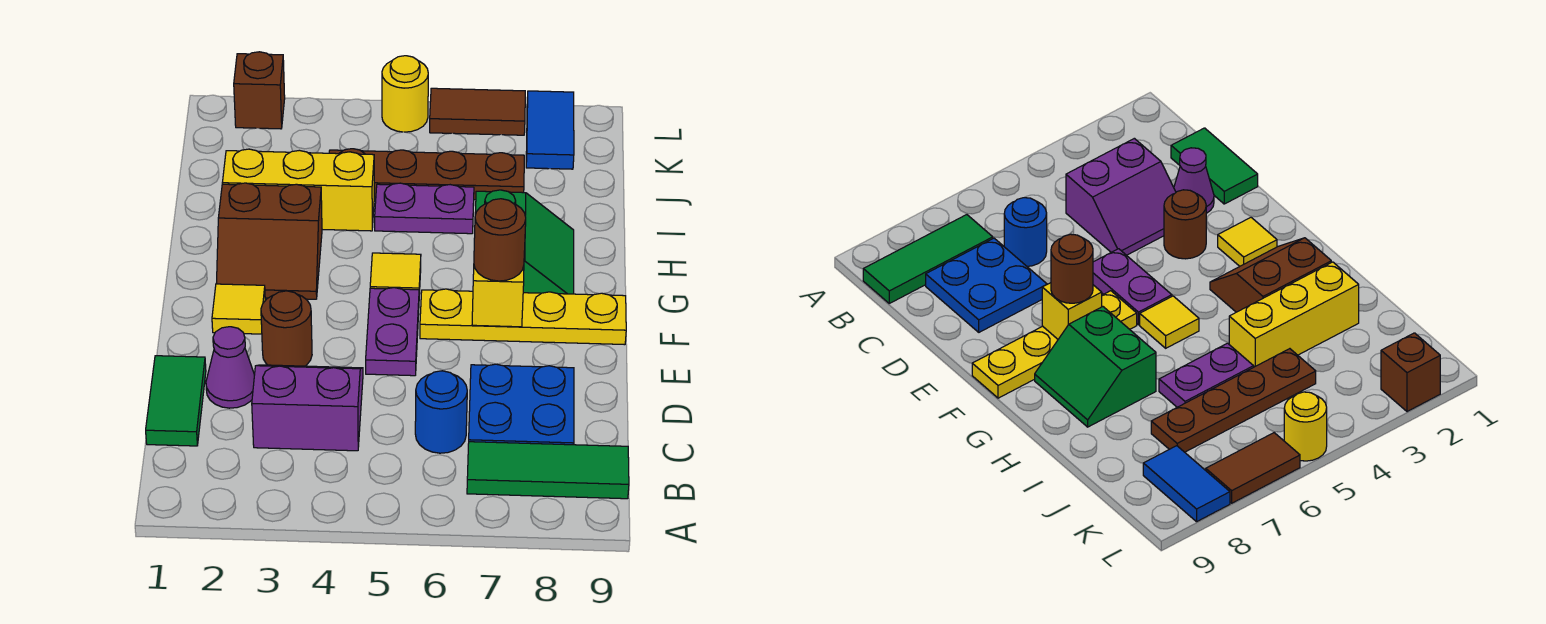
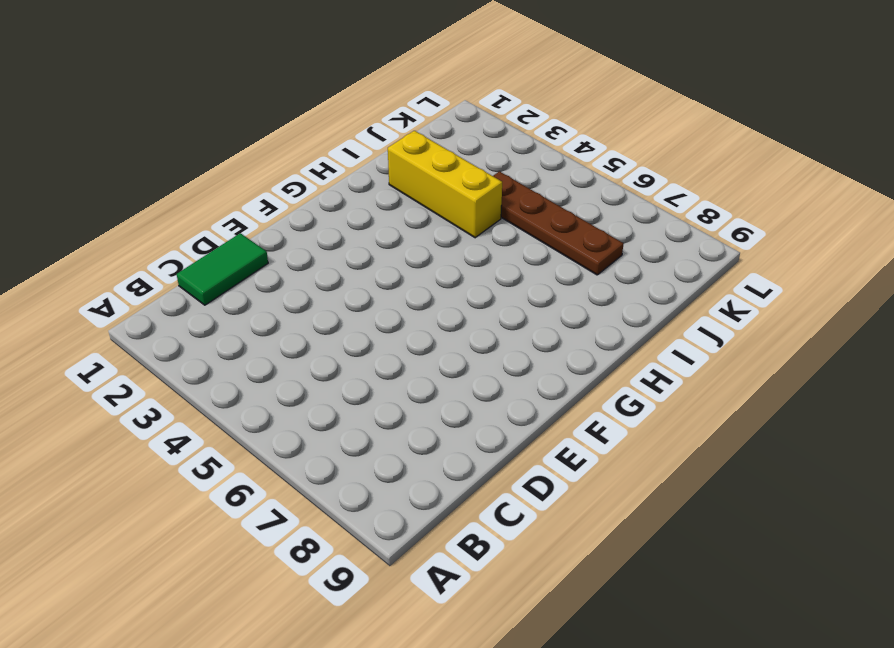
none -> green tile B7:B9 level 1
none -> purple slope C3:D4 level 1 top C
none -> blue round brick C6 level 1

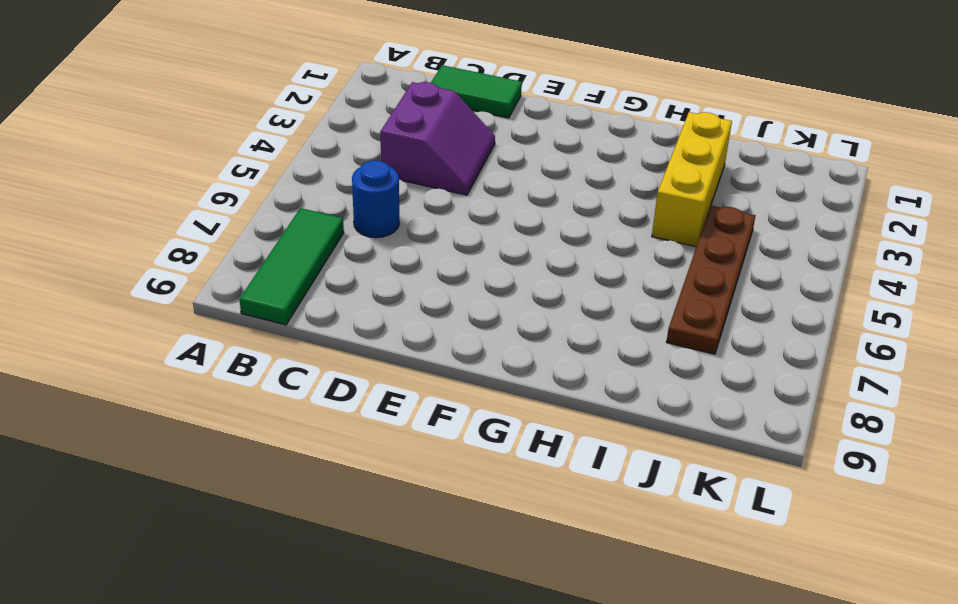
none -> blue plate C7:D8 level 1
none -> purple cone D2 level 1
none -> brown round brick E3 level 1

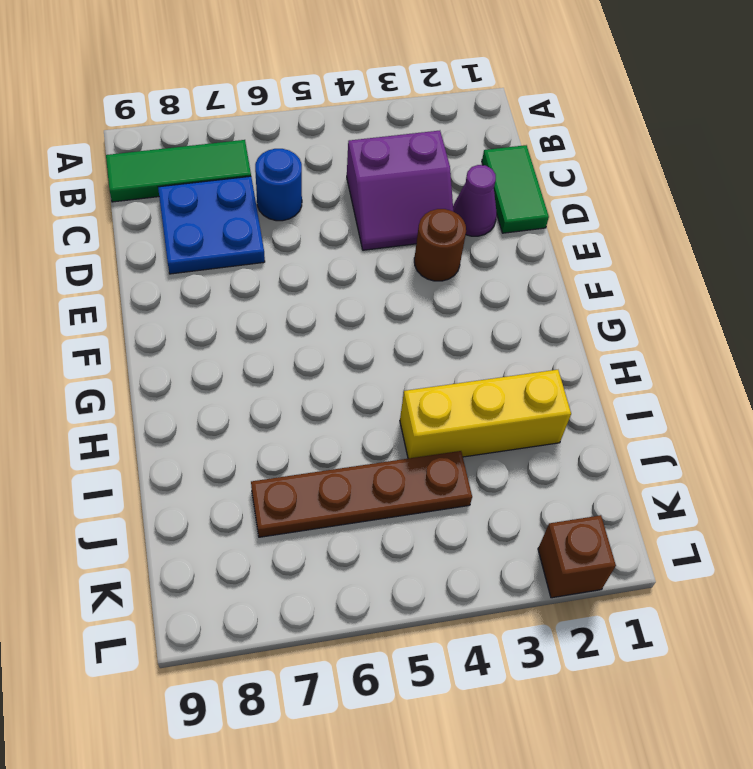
none -> purple plate E5:F5 level 1
none -> yellow tile F2 level 1
none -> yellow plate F6:F9 level 1

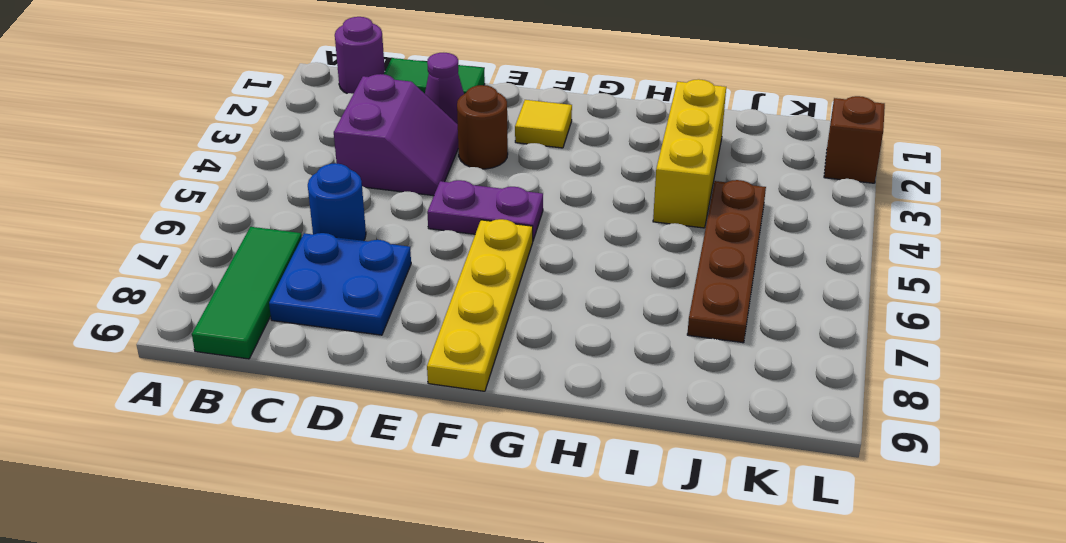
purple round brick B1 level 1 -> none
none -> brown slope G2:H3 level 1 top H
none -> yellow tile G5 level 1
none -> green slope G7:H8 level 1 top 7

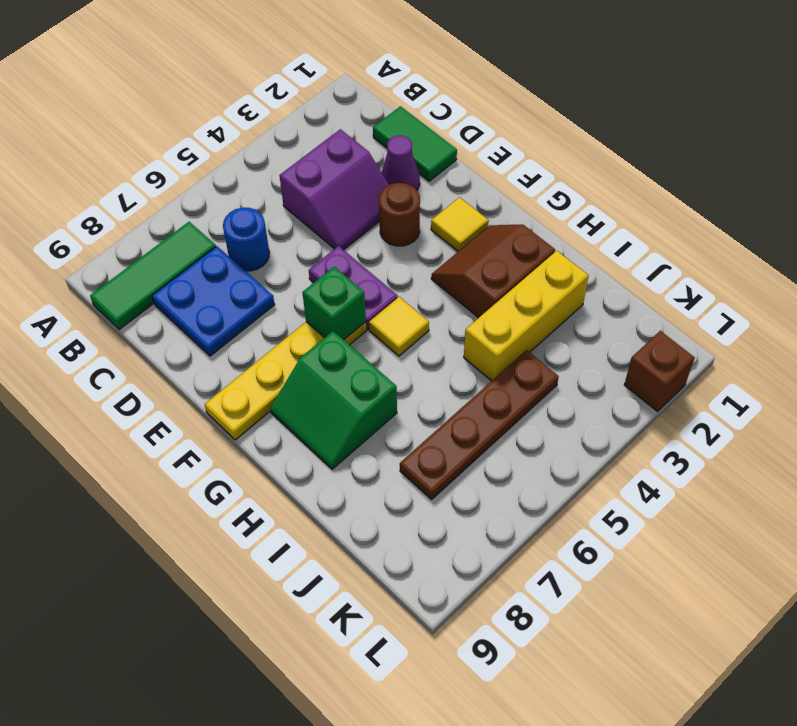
green brick F6 level 2 -> none
none -> purple plate I5:I6 level 1
none -> blue tile K8:L8 level 1
none -> yellow round brick L5 level 1

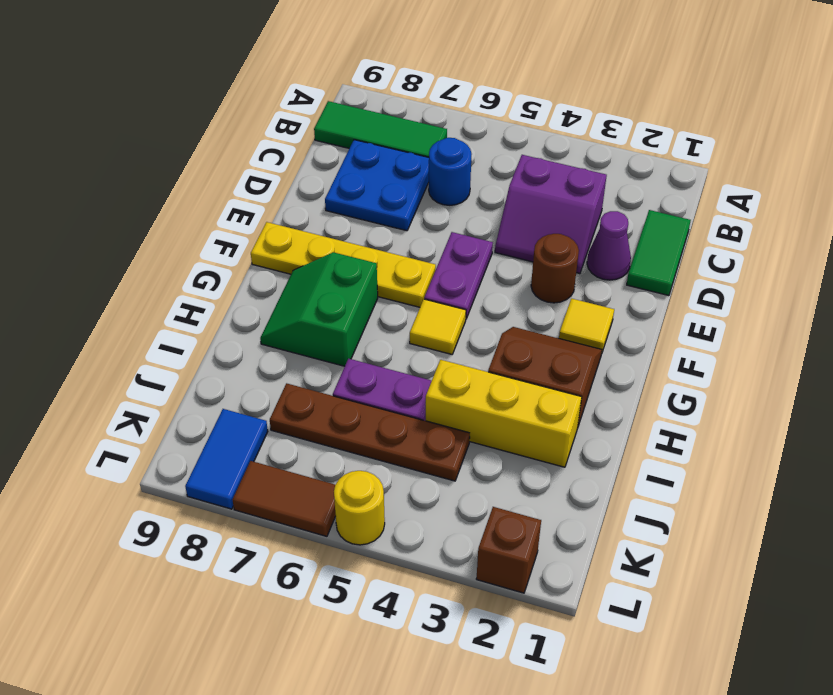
none -> yellow brick F7 level 2
none -> brown round brick F7 level 3

